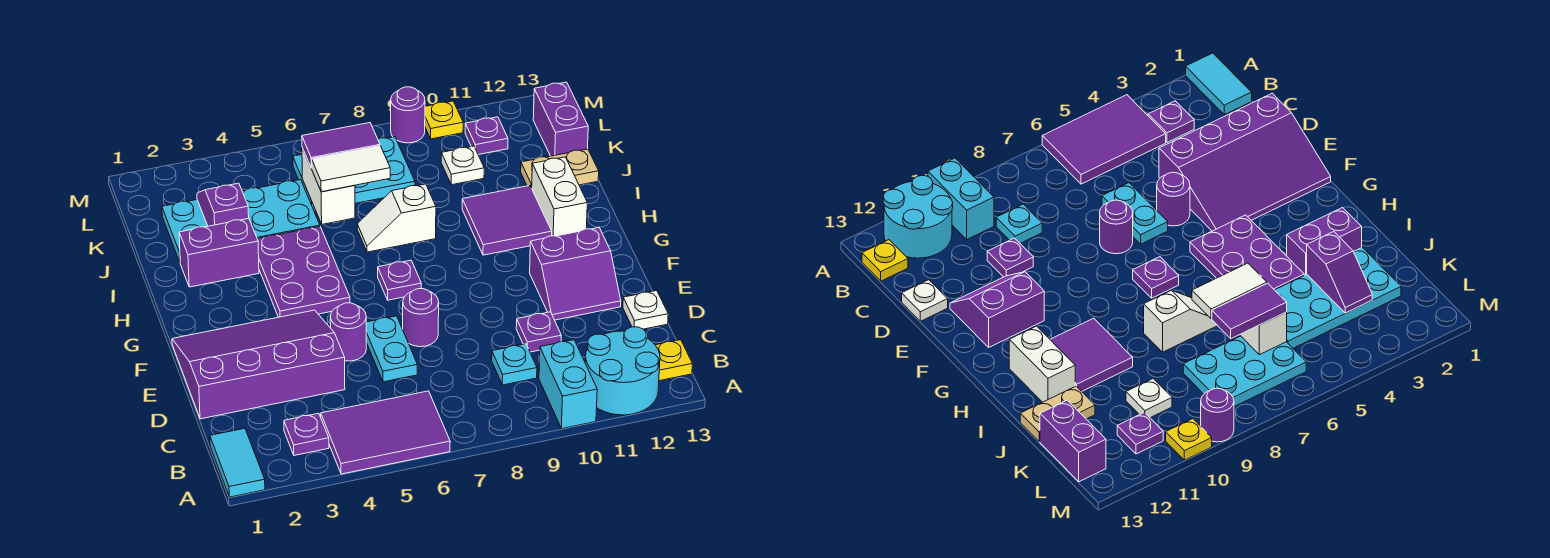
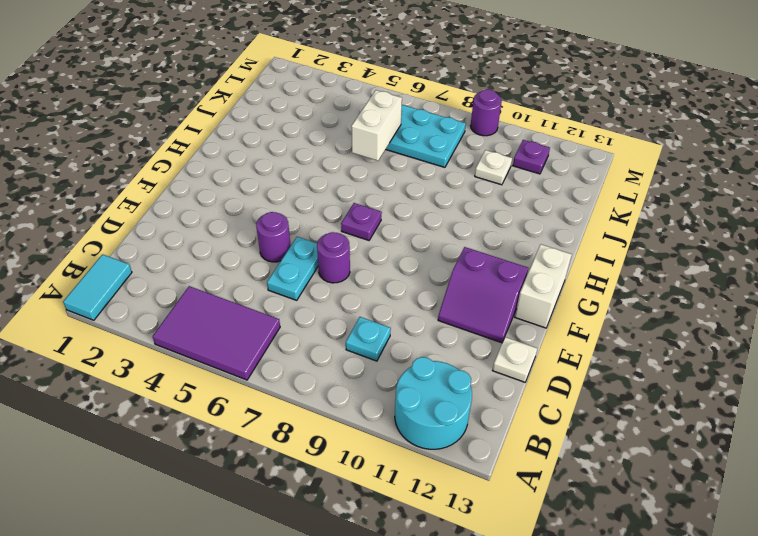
white brick F13:G13 level 1 -> white brick H12:I12 level 1
none -> cyan brick A10:B10 level 1
none -> purple plate B3 level 1
none -> yellow plate B13 level 1
none -> purple slope D1:F4 level 1 top D

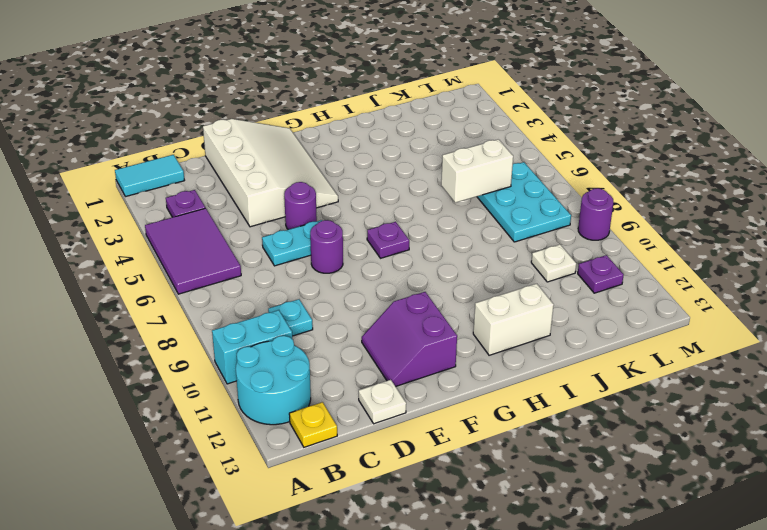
white slope D1:F4 level 1 top D -> purple slope D1:F4 level 1 top D
none -> purple plate D10 level 1
none -> purple plate G4:I5 level 1
none -> purple tile H10:I11 level 1
none -> purple brick I2:I3 level 1

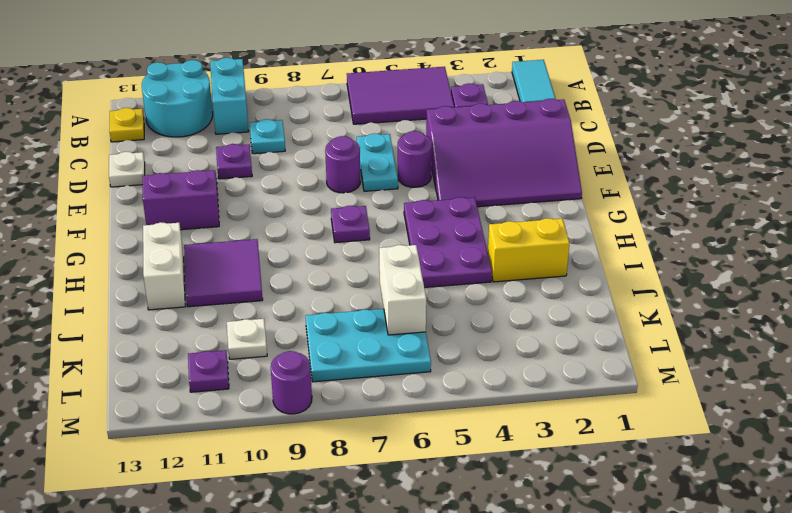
yellow brick I2:I3 level 1 -> purple brick I2:I3 level 1
none -> white slope I7:I8 level 1 top 8
none -> cyan plate J2:K5 level 1
none -> tan plate J12:J13 level 1
none -> purple brick K13:L13 level 1

